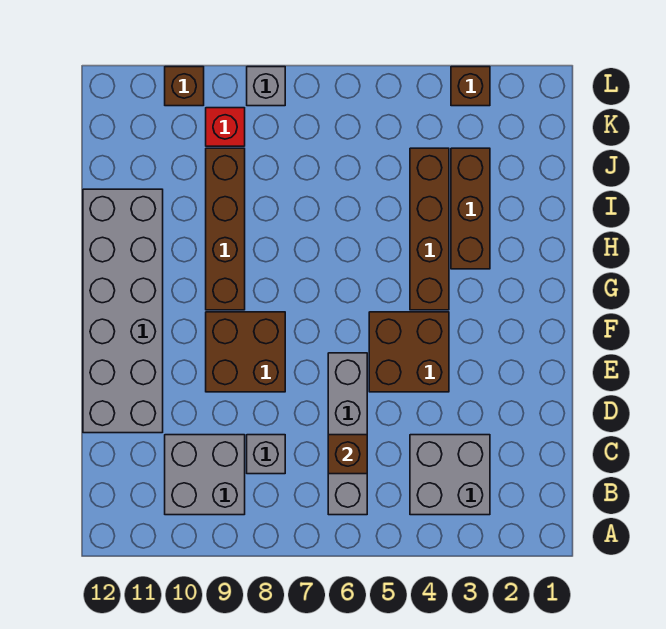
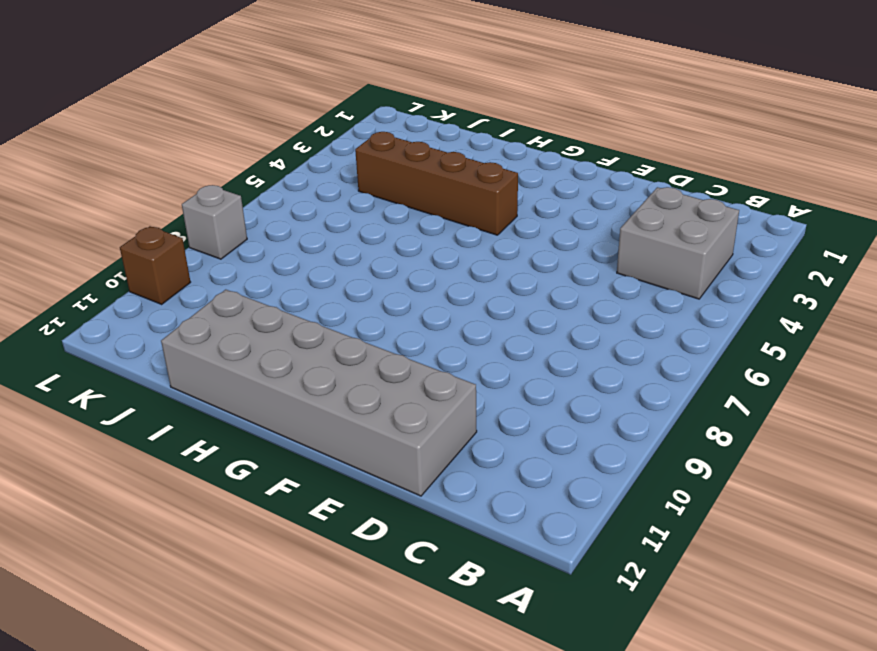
none -> grey brick B6:E6 level 1
none -> grey brick B9:C10 level 1
none -> grey brick C8 level 1

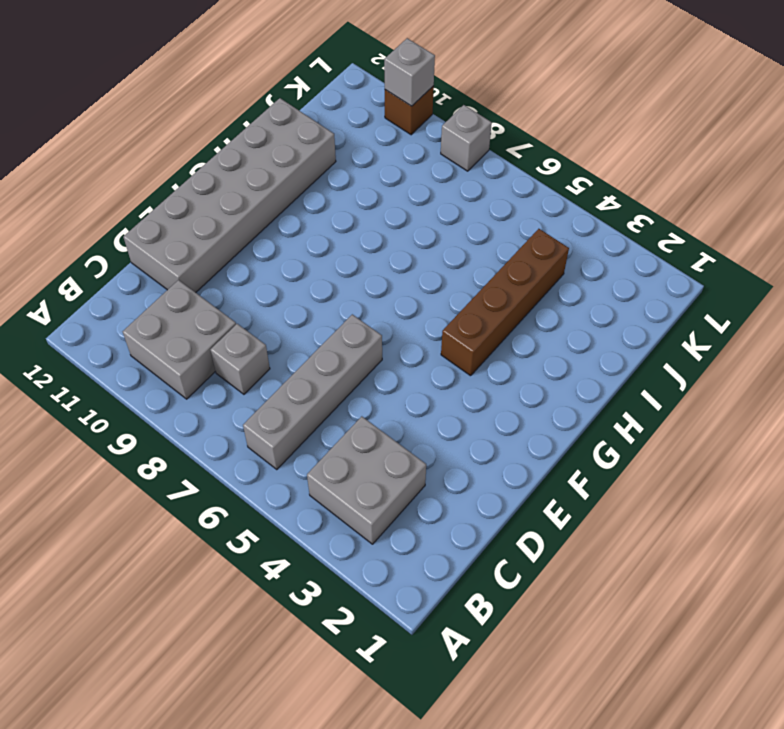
grey brick L10 level 2 -> none
none -> brown brick E4:F5 level 1
none -> brown brick E8:F9 level 1
none -> brown brick G9:J9 level 1

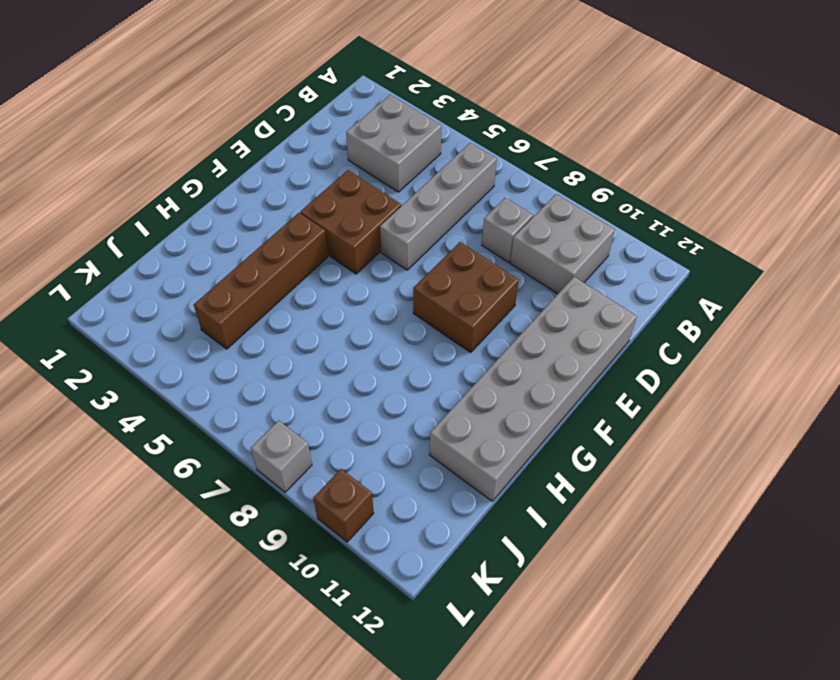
none -> brown brick G9:J9 level 1
none -> brown brick H3:J3 level 1
none -> red brick K9 level 1

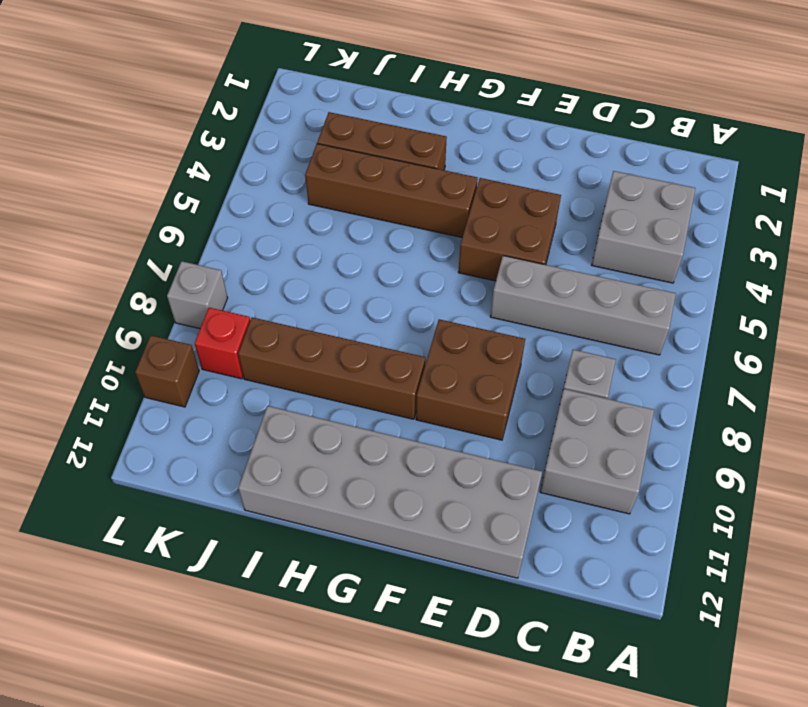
none -> brown brick L3 level 1
none -> brown brick C6 level 2

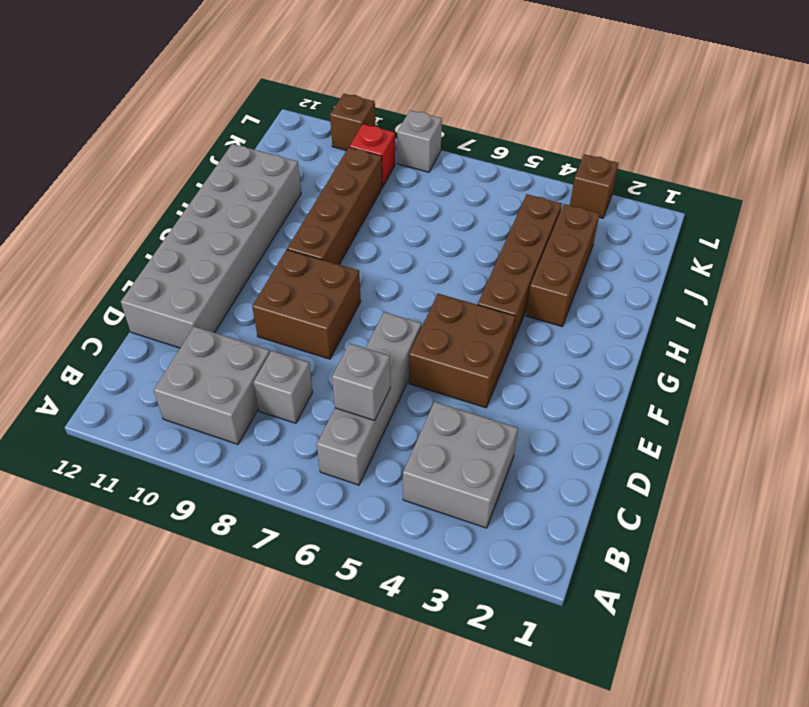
grey brick C6 level 2 -> brown brick C6 level 2

